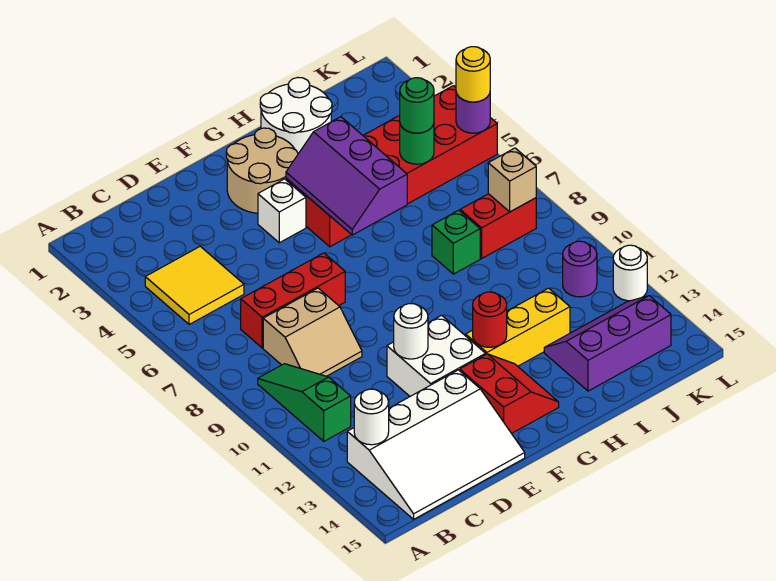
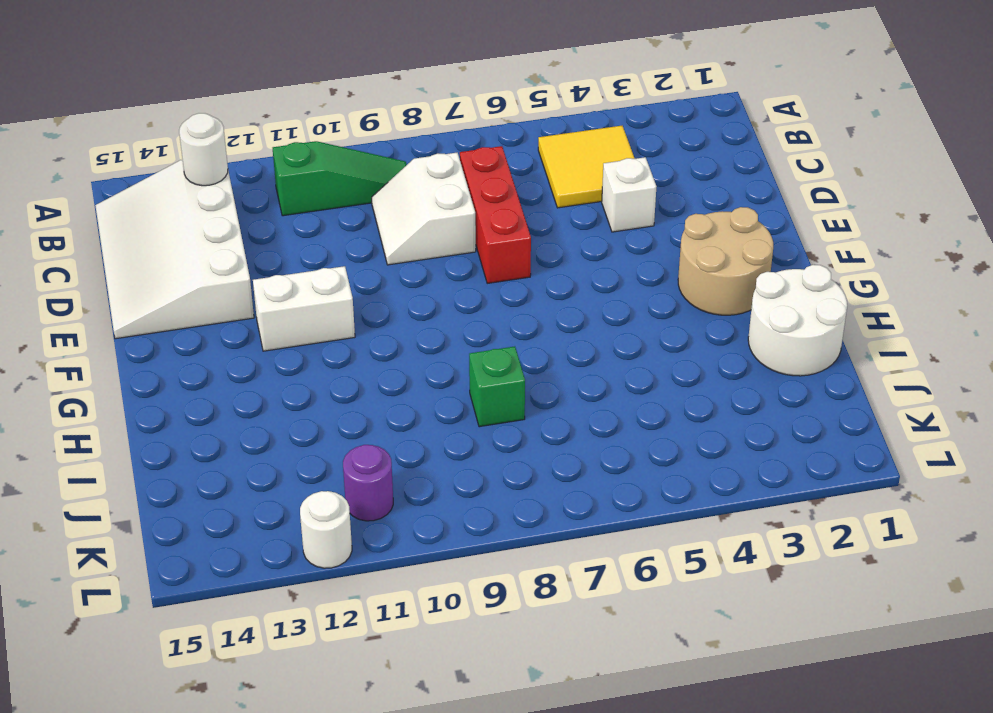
white slope C8:D9 level 1 top 8 -> tan slope C8:D9 level 1 top 8
white brick D4 level 1 -> white brick F4 level 1
white brick F11:F12 level 1 -> white brick E11:F12 level 1
none -> red slope F13:G14 level 1 top F
none -> red brick G4:L5 level 1
none -> yellow brick G12:I12 level 1

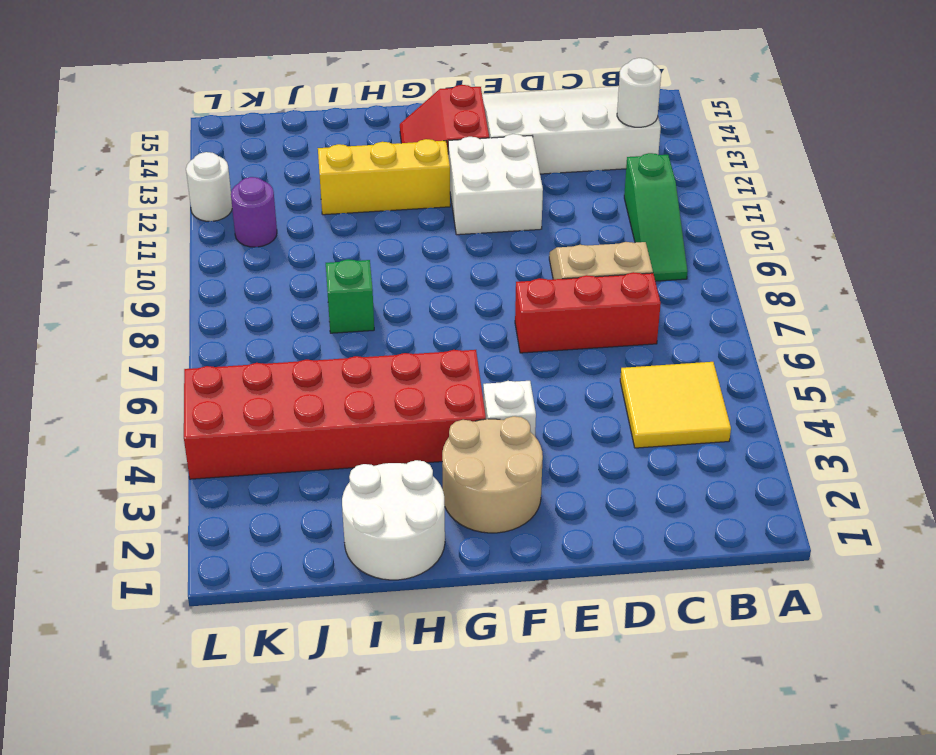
none -> purple slope I13:K14 level 1 top 14
none -> red brick J8:K8 level 1
none -> white round brick E11 level 2

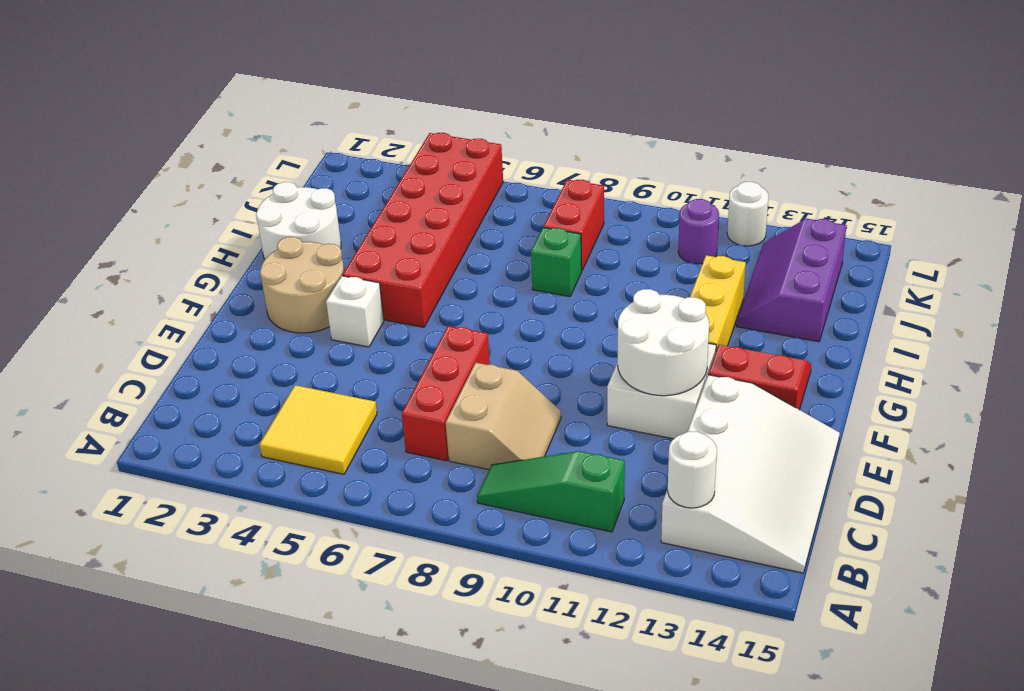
white round brick E11:F12 level 2 -> white round brick E11 level 2
none -> purple slope G4:H6 level 2 top H
none -> red round brick G12 level 2
none -> green round brick J5 level 2

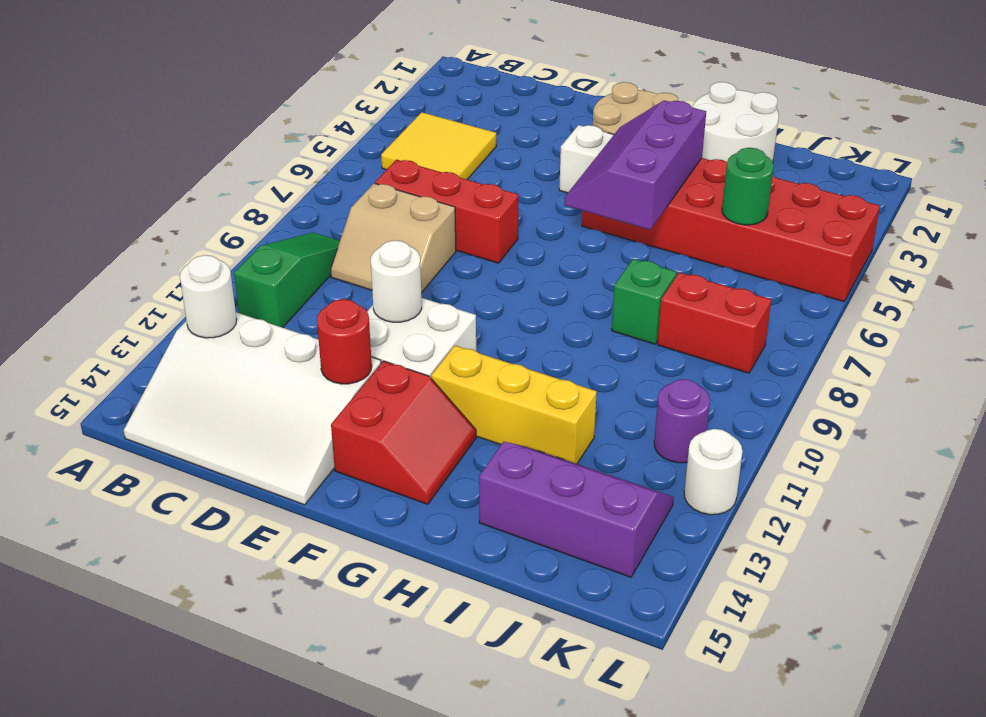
red round brick E13 level 2 -> red round brick G12 level 2
none -> tan brick K8 level 2
none -> purple round brick L5 level 2
none -> green round brick J5 level 3

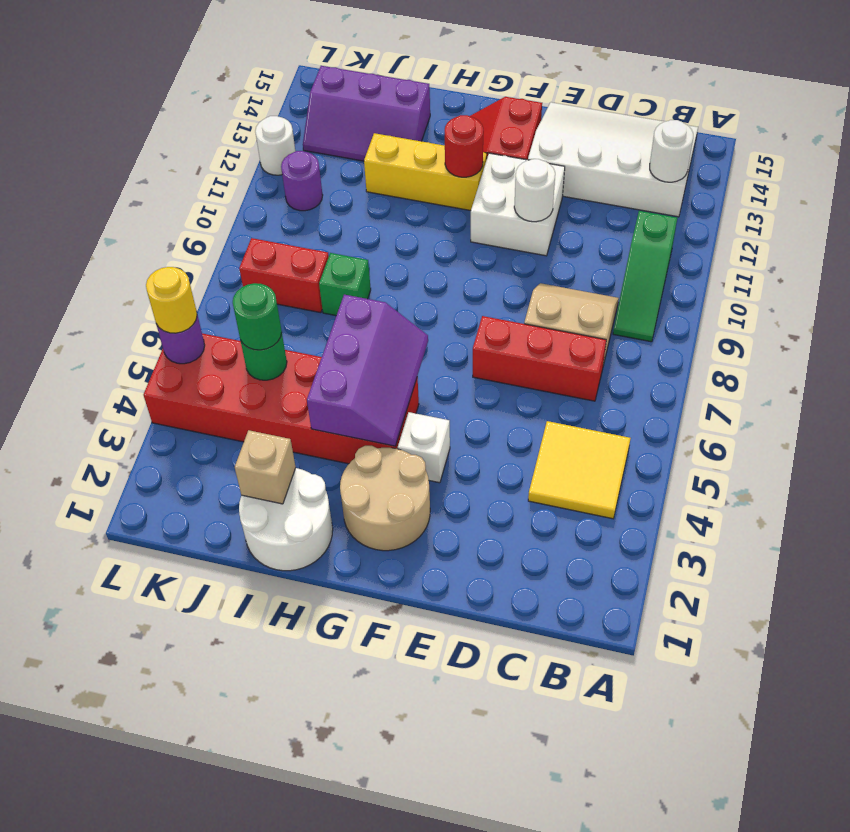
tan brick I2 level 2 -> tan brick K8 level 2

